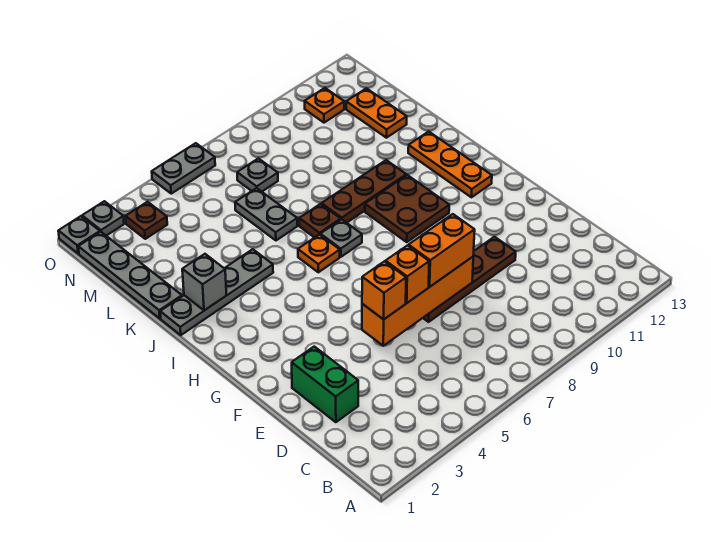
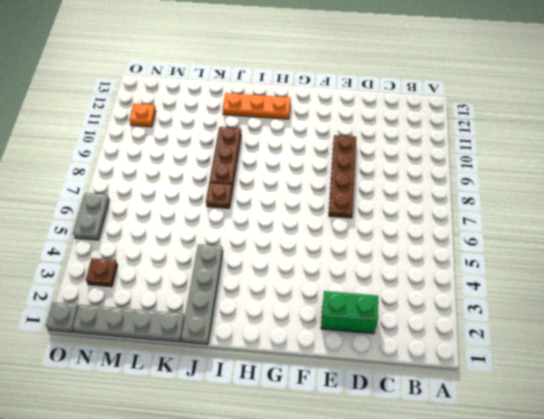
none -> brown plate H9:I10 level 1
none -> orange plate I6 level 1
none -> grey plate I7 level 1

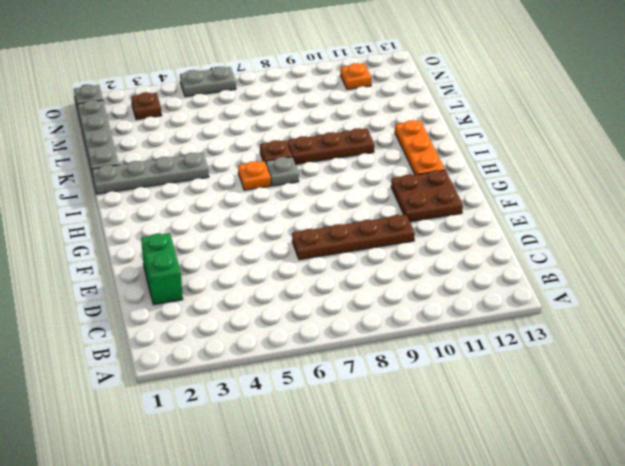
brown plate F11:G12 level 1 -> brown plate H9:I10 level 1
none -> grey plate K6:L6 level 1
none -> orange plate L12:M12 level 1
none -> grey plate M7 level 1

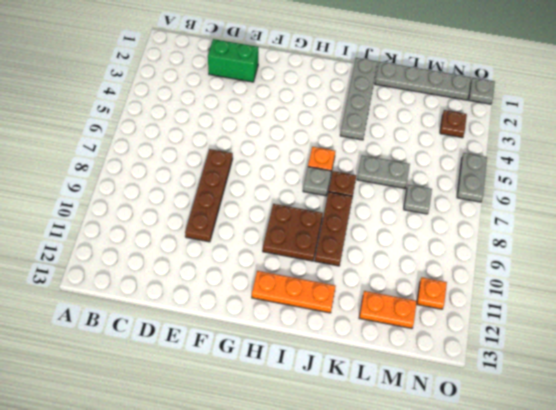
none -> grey plate O2 level 1
none -> orange brick E5:E8 level 2
none -> grey brick J2 level 2

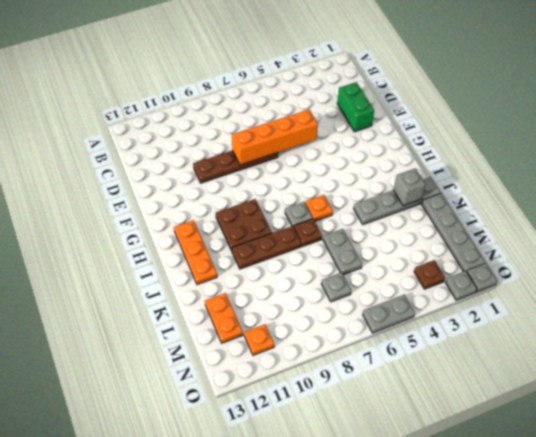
none -> orange brick E5 level 3
none -> orange brick E6 level 3
none -> orange brick E7:E8 level 3

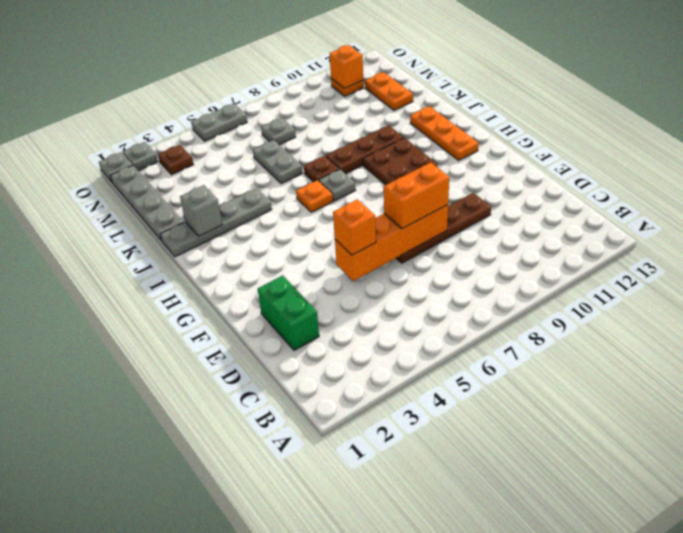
orange brick N11 level 2 -> orange brick E6 level 3

